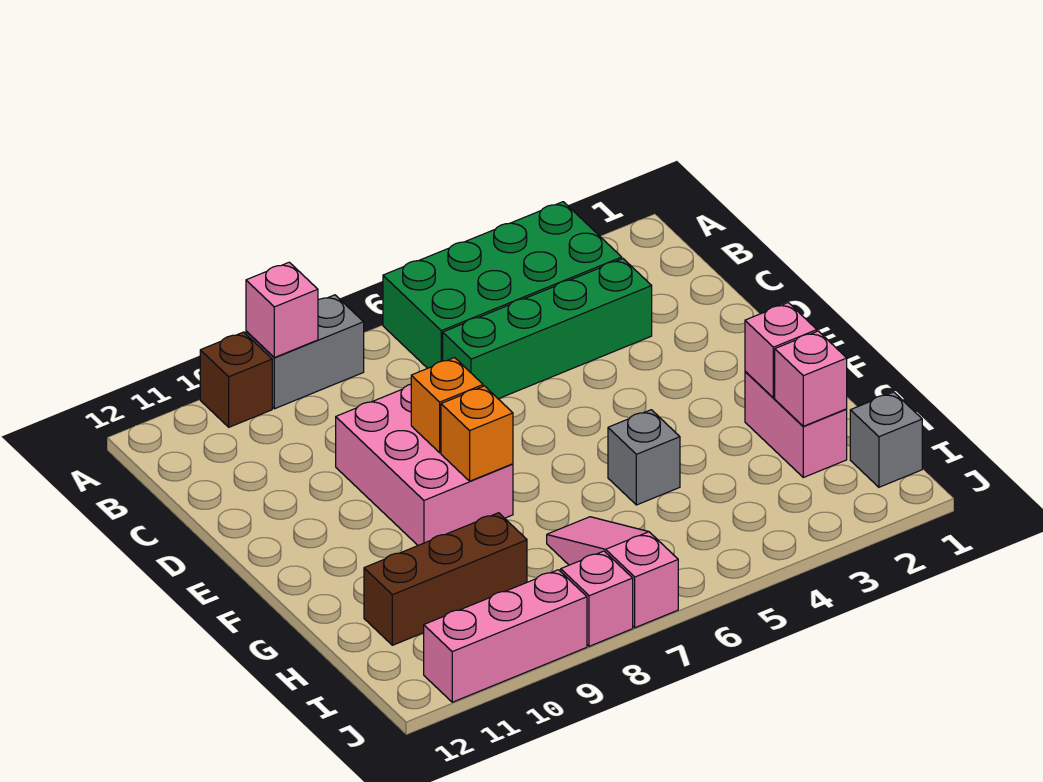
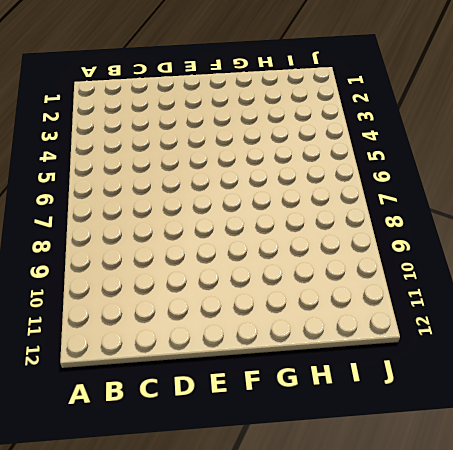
none -> green brick A3:B6 level 1
none -> grey brick A8:A9 level 1
none -> brown brick A10 level 1

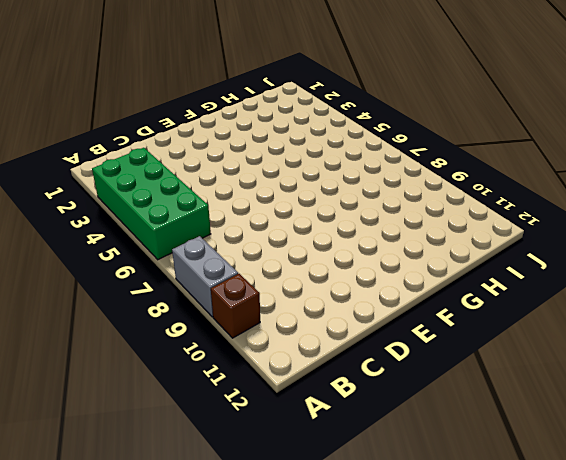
none -> green brick C3:C6 level 1
none -> pink brick D8:F9 level 1
none -> pink brick G2:H2 level 1

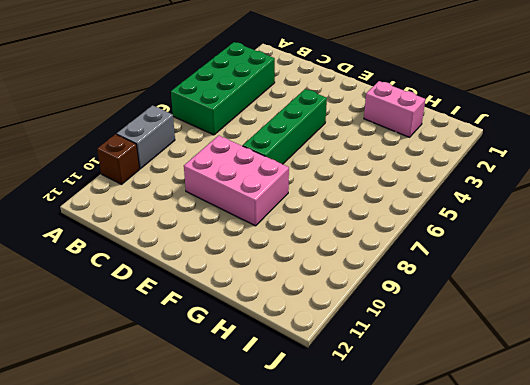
green brick E4:E7 level 1 -> green brick C3:C6 level 1
none -> grey brick G5 level 1
none -> pink slope H7:J7 level 1 top J
none -> brown brick H9:H11 level 1

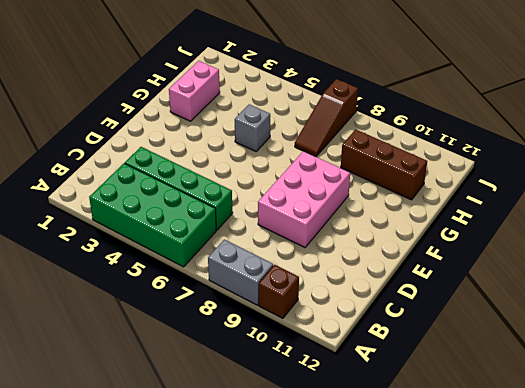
brown slope H7:J7 level 1 top J -> pink slope H7:J7 level 1 top J
none -> grey brick I1 level 1
none -> pink brick J8 level 1
none -> pink brick J9:J11 level 1

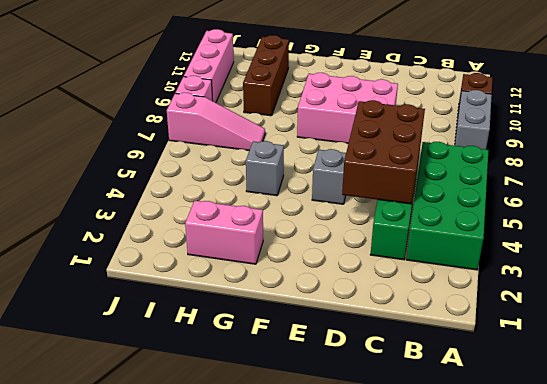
brown brick C4:D6 level 2 -> none
grey brick E5 level 1 -> grey brick I1 level 1
none -> pink brick A9 level 2
none -> orange brick E8 level 2
none -> orange brick F8 level 2

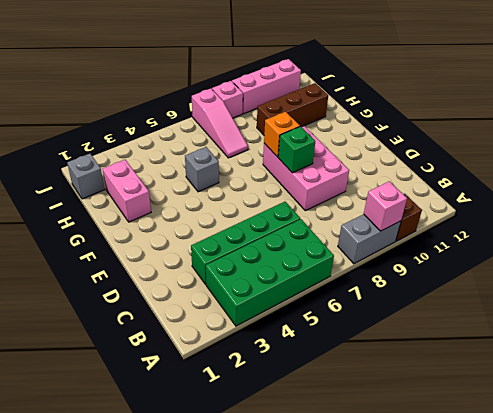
green brick E8 level 2 -> orange brick E8 level 2
none -> pink brick G2 level 2
none -> pink brick H2 level 2

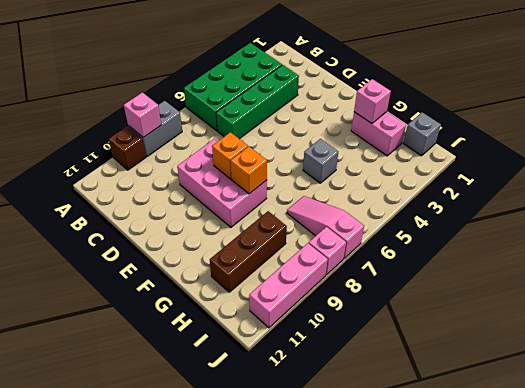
none -> pink brick H2 level 2

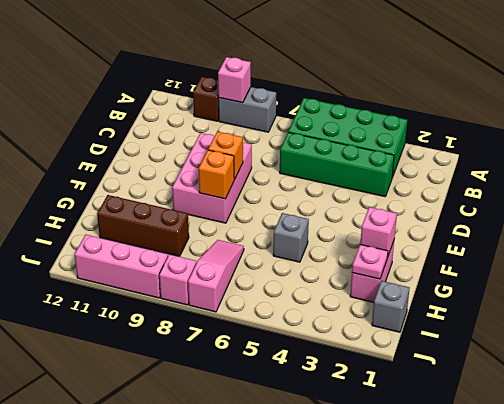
pink plate H2 level 2 -> pink brick H2 level 2

